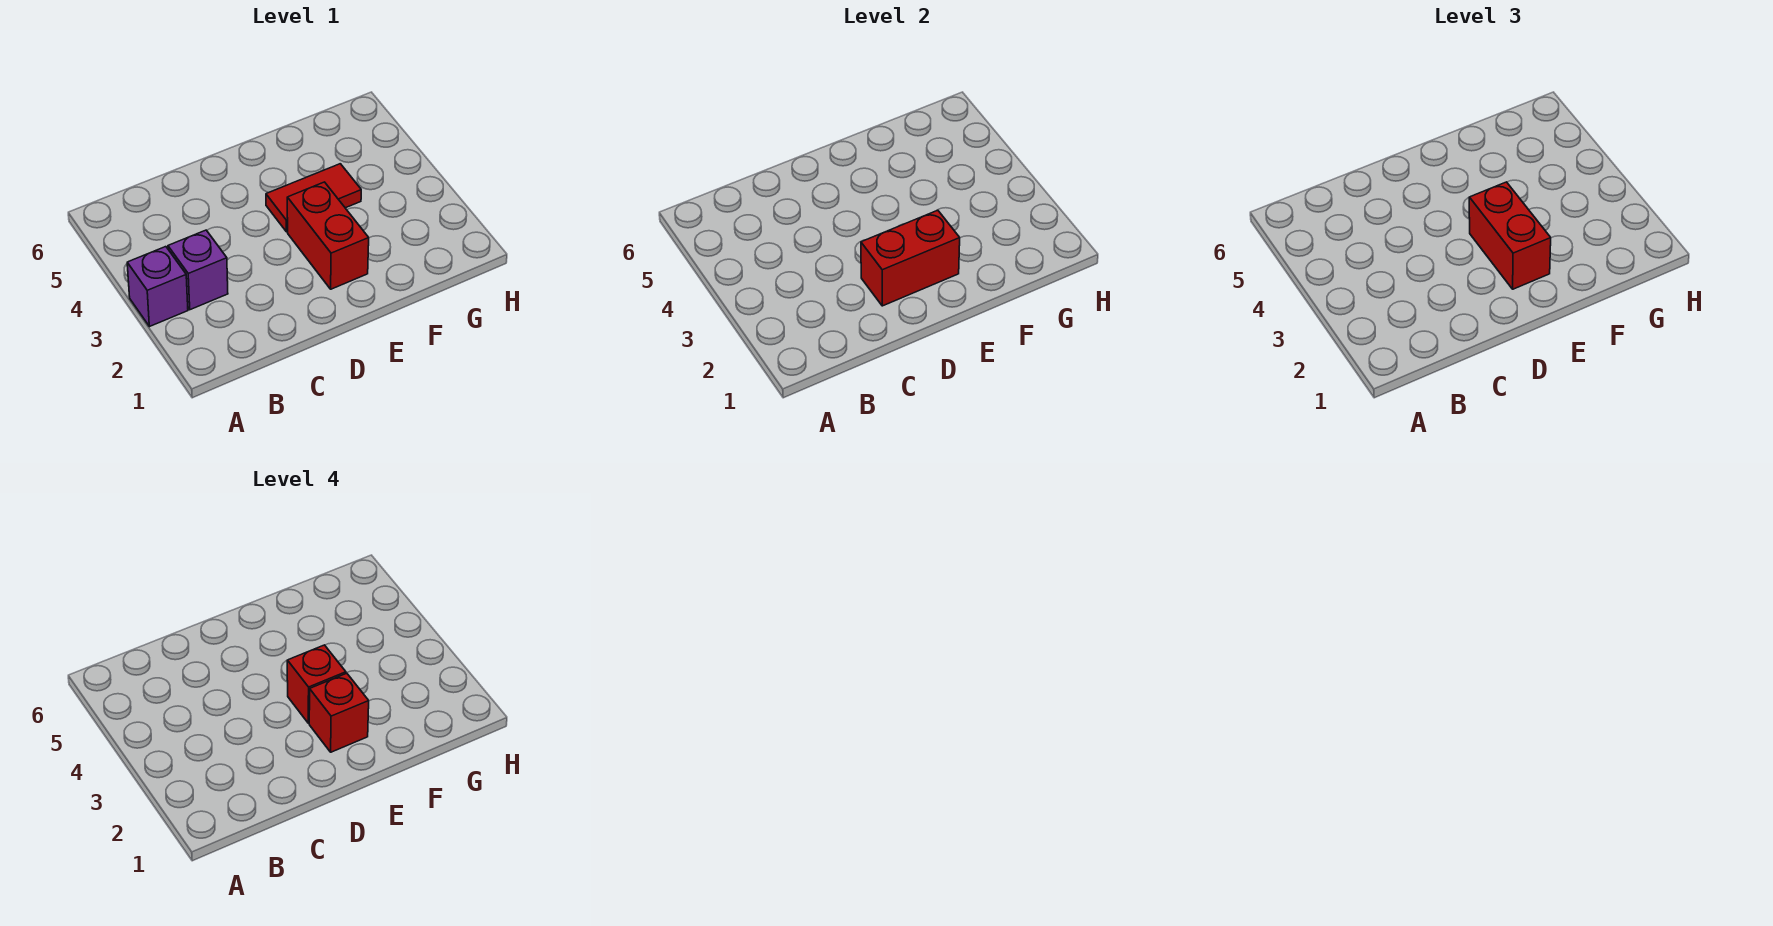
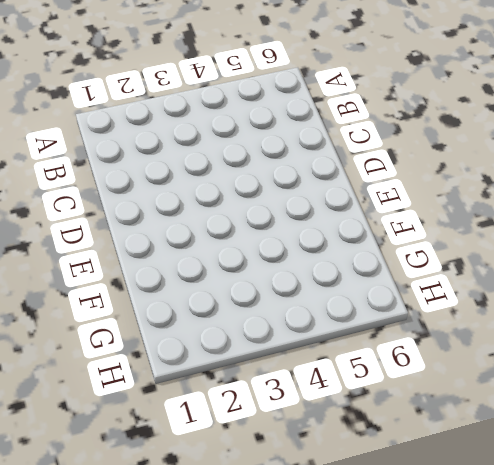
none -> purple brick A3 level 1
none -> purple brick B3 level 1

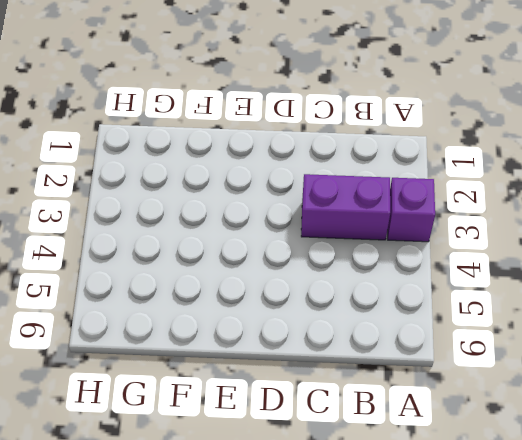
purple brick B3:C3 level 1 -> purple brick B3 level 1
none -> red brick E2:E3 level 1
none -> red tile E4:F4 level 1

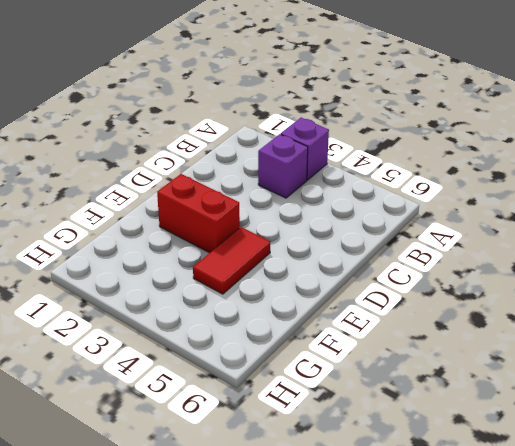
none -> red brick D2:E2 level 2
none -> red brick E2:E3 level 3

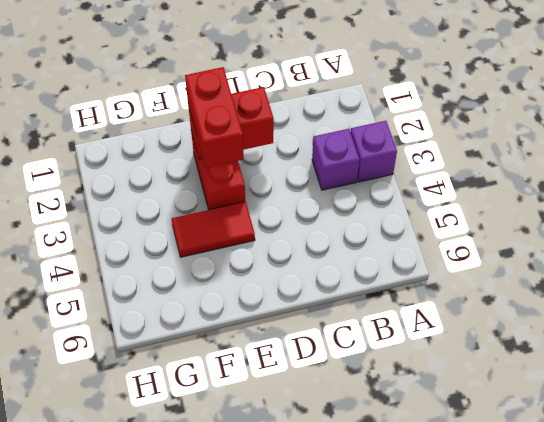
none -> red brick E2 level 4
none -> red brick E3 level 4

